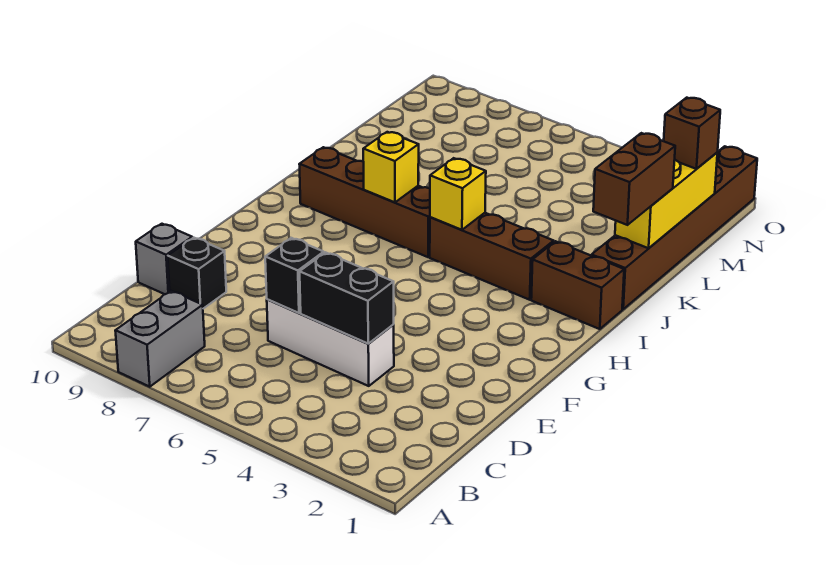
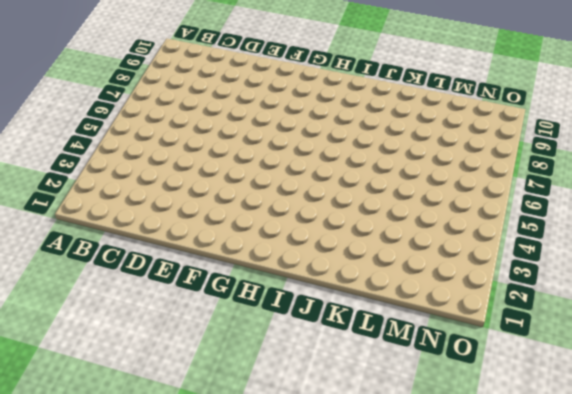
none -> grey brick A8:B8 level 1
none -> white brick D4:D6 level 1
none -> black brick D9 level 1

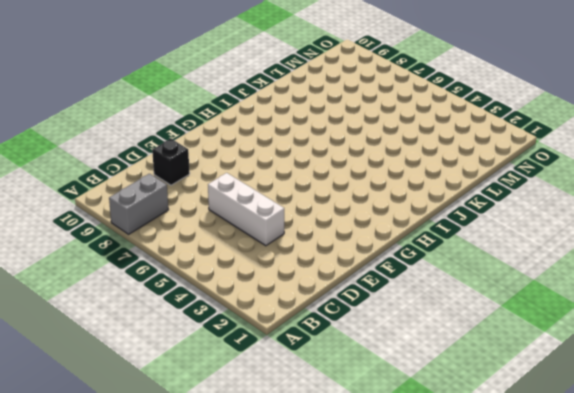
none -> grey brick D10 level 1
none -> brown brick I1:I2 level 1
none -> brown brick I3:I5 level 1

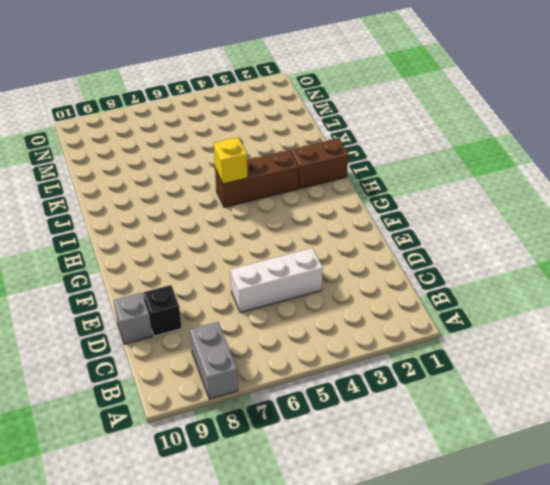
none -> brown brick I6:I9 level 1
none -> brown brick J1:O1 level 1
none -> black brick D4:D5 level 2

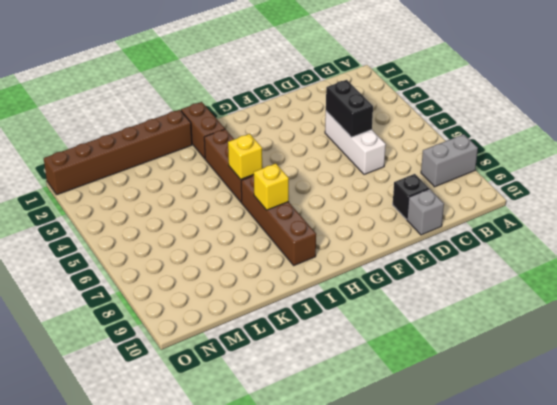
none -> black brick D6 level 2
none -> yellow brick K1:M1 level 2
none -> brown brick J1:K1 level 3

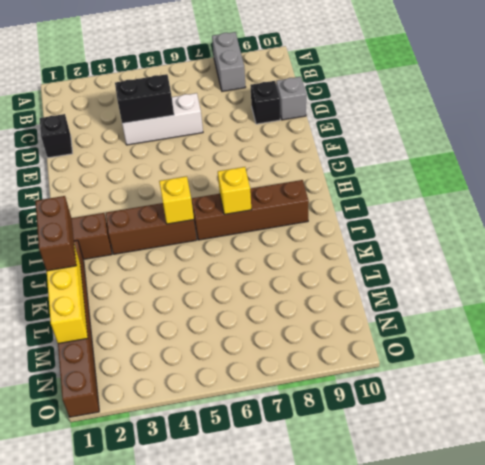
black brick D1 level 1 -> black brick D6 level 2
none -> brown brick M1 level 3

